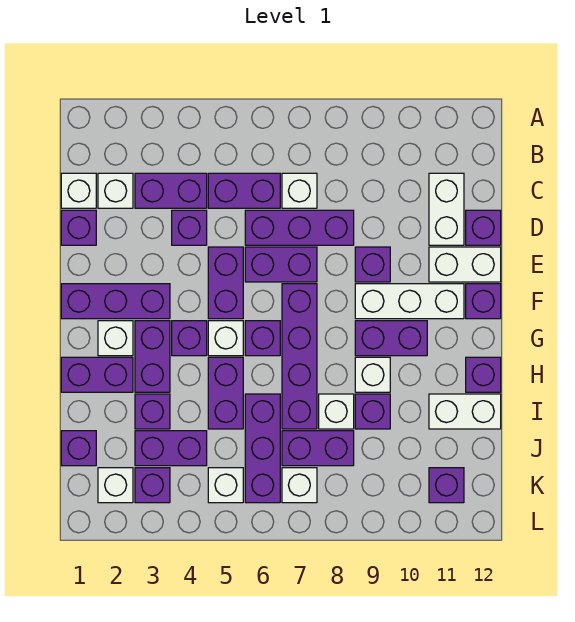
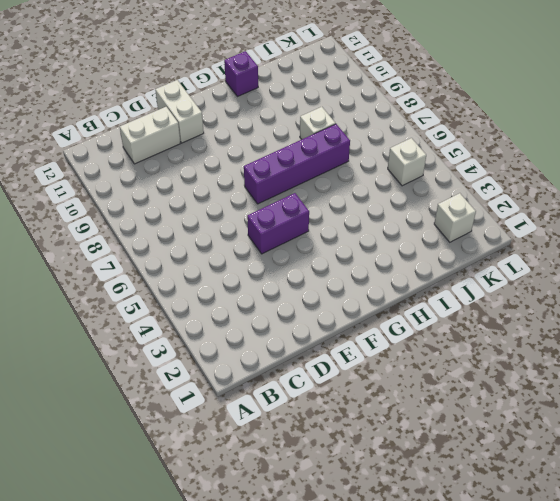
none -> white brick C1 level 1
none -> white brick C2 level 1
none -> purple brick C3:C4 level 1
none -> purple brick C5:C6 level 1

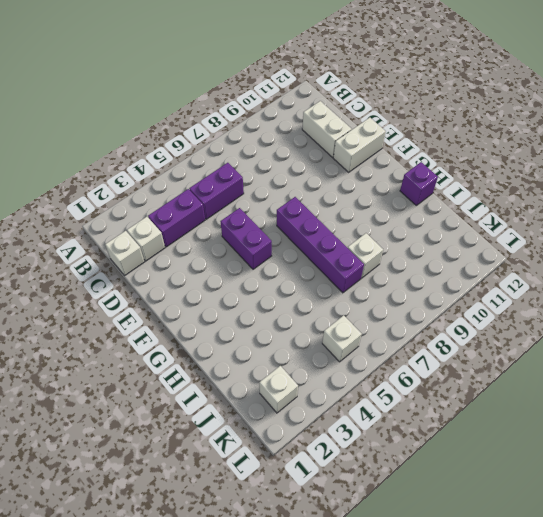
none -> white brick C7 level 1
none -> purple brick D1 level 1
none -> purple brick D4 level 1
none -> purple brick D6:D8 level 1

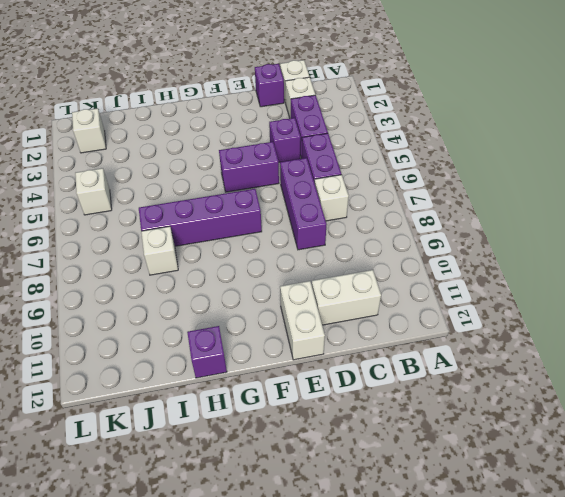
none -> purple brick D12 level 1
none -> purple brick E6:E7 level 1
none -> purple brick E9 level 1
none -> purple brick F1:F3 level 1

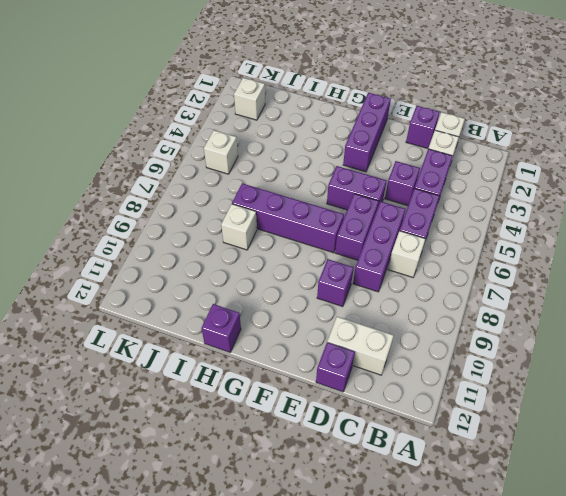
none -> white brick E11:E12 level 1
none -> white brick F9:F11 level 1
none -> purple brick F12 level 1
none -> white brick G2 level 1

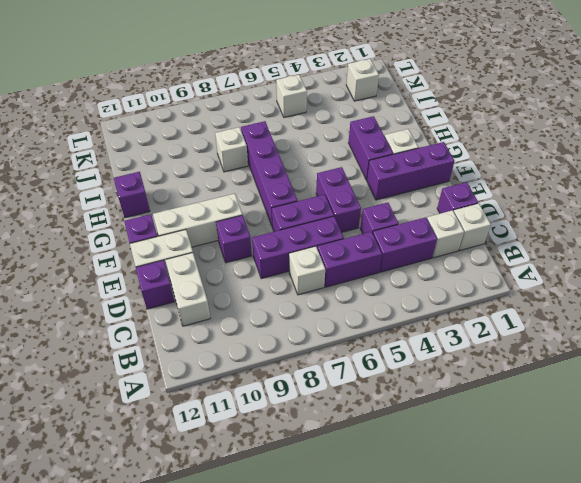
none -> purple brick G4 level 1
none -> white brick G5 level 1
none -> purple brick G6 level 1
none -> purple brick G9:G10 level 1

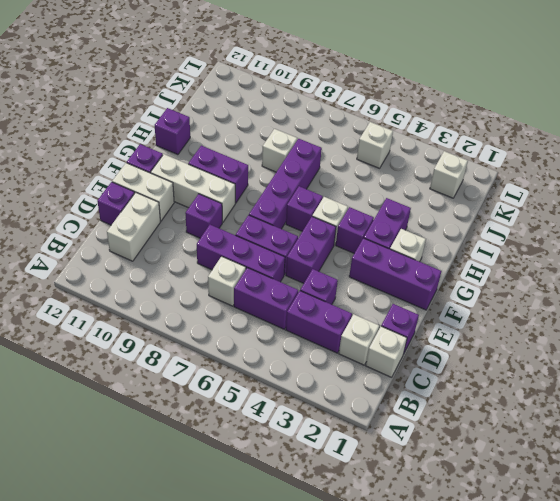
none -> purple brick H1:H2 level 1
none -> purple brick H5:I5 level 1
none -> white brick H9 level 1
none -> purple brick I3 level 1

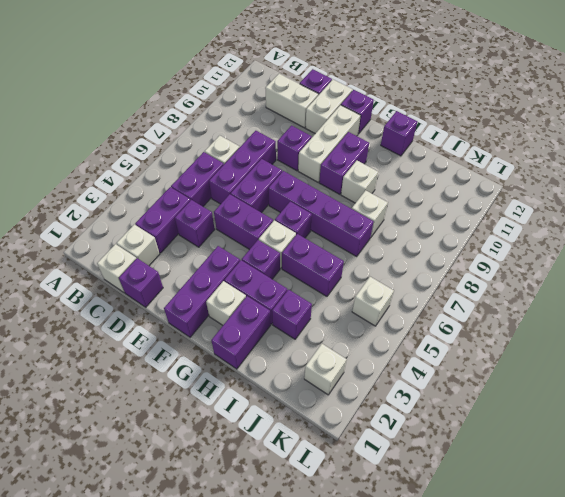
none -> purple brick I6:K6 level 1
none -> purple brick I9 level 1
none -> white brick I11:I12 level 1
none -> purple brick J1 level 1

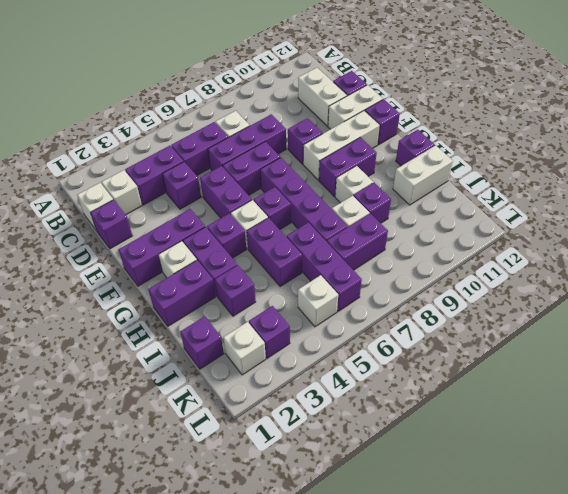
none -> purple brick J3:J4 level 1
none -> white brick K7 level 1
none -> purple brick K11 level 1

